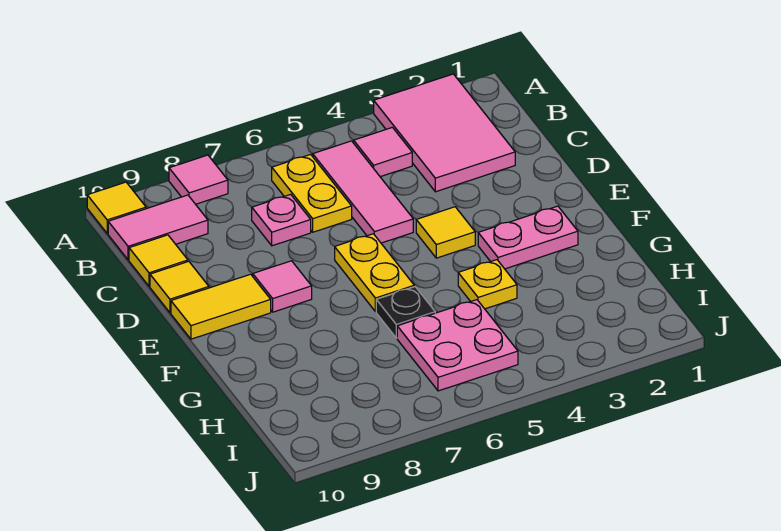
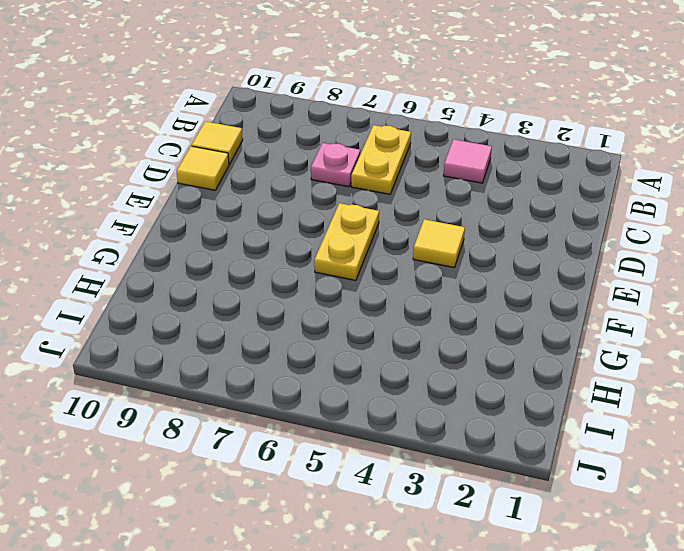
none -> pink tile A2:C3 level 1
none -> pink tile A8 level 1
none -> yellow tile A10 level 1

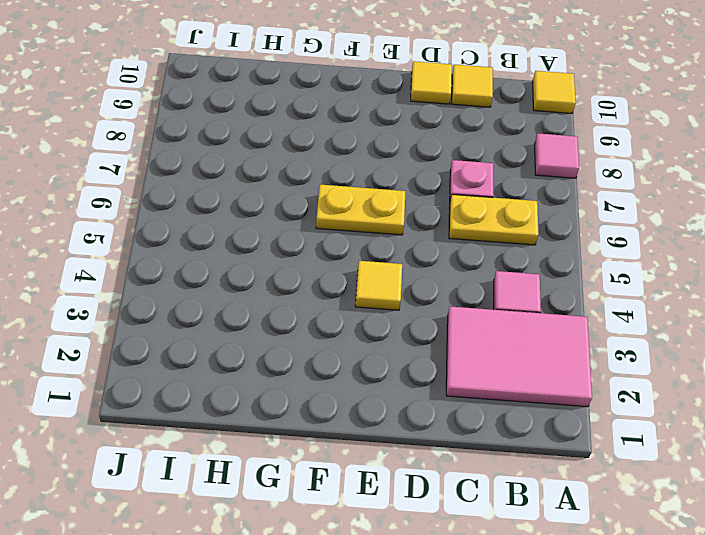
none -> pink tile B5:D5 level 1
none -> pink tile B9:B10 level 1
none -> pink tile E8 level 1

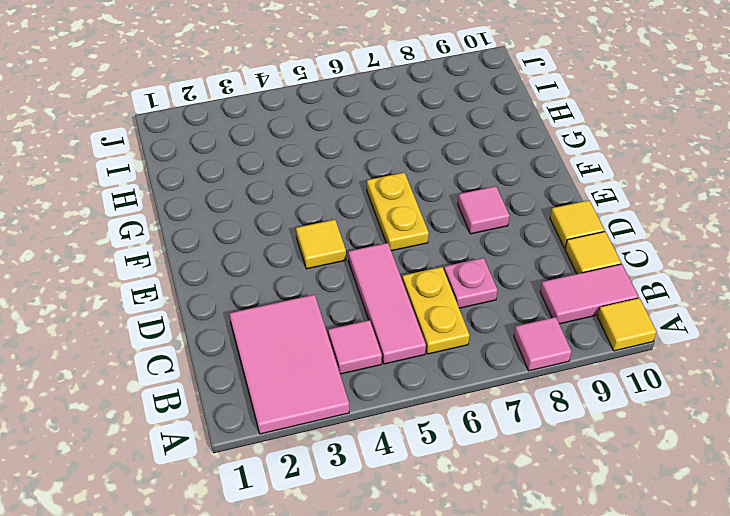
none -> yellow tile E9:E10 level 1
none -> pink plate F2:F3 level 1
none -> yellow plate G4 level 1

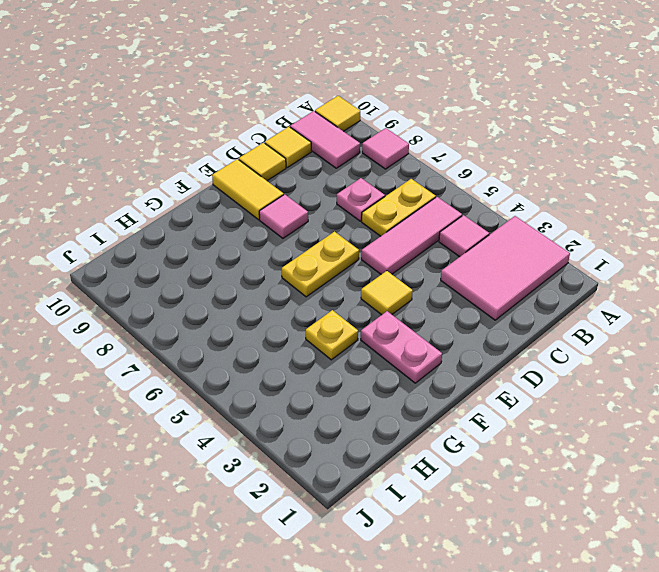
none -> black plate G6 level 1
none -> pink plate H5:I6 level 1

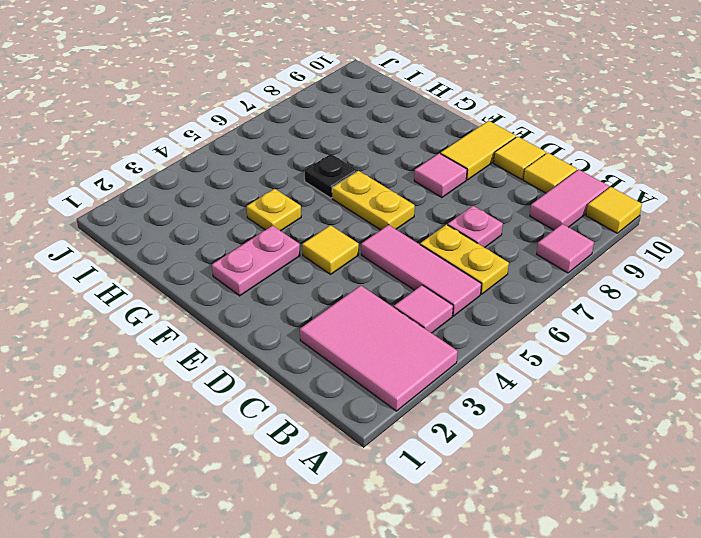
none -> pink plate H5:I6 level 1

